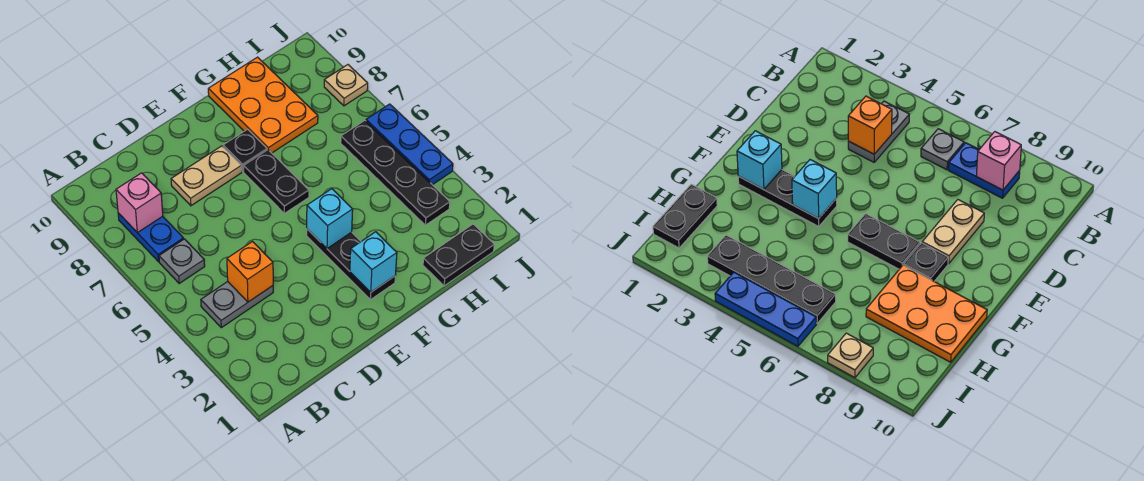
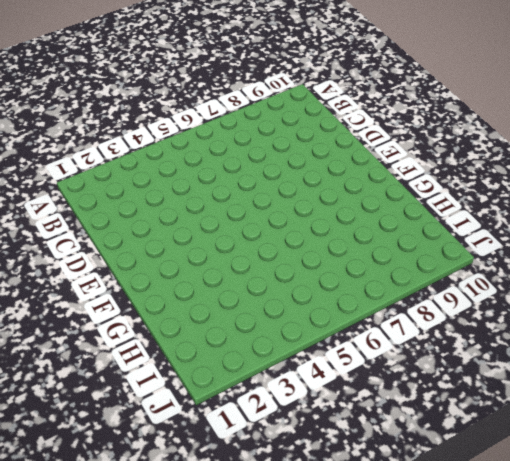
none -> grey plate B4:C4 level 1
none -> grey plate B6 level 1
none -> blue plate B7:B8 level 1

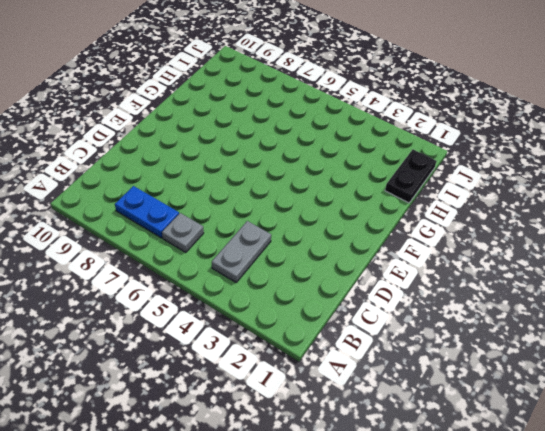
none -> tan plate D8:E8 level 1
none -> black plate F2:F4 level 1
none -> black plate F6:F7 level 1

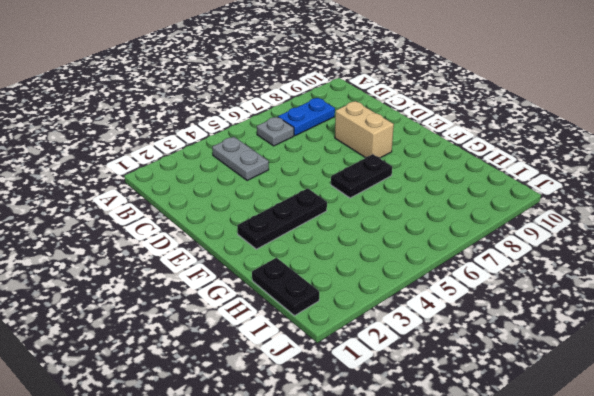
tan brick D8:E8 level 1 -> tan plate D8:E8 level 1
none -> black plate F8 level 1
none -> orange plate G8:H10 level 1
none -> black plate I3:I6 level 1

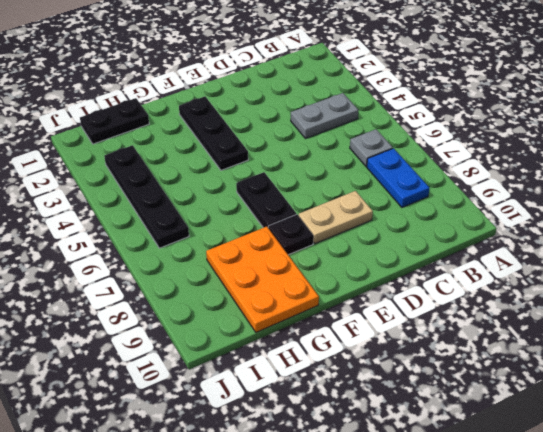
none -> blue plate J4:J6 level 1
none -> tan plate J8 level 1
none -> pink brick B8 level 2

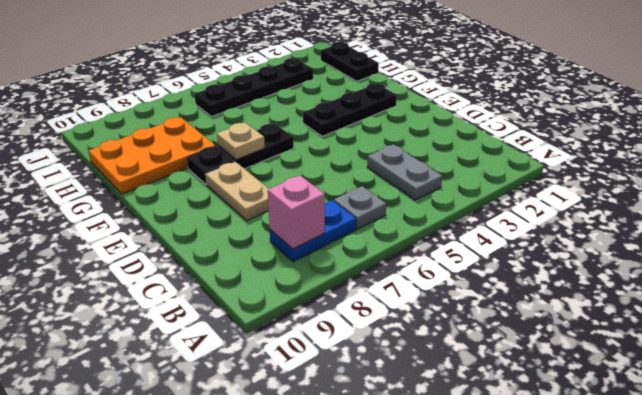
tan plate F7 level 2 -> tan plate J8 level 1
none -> blue plate J4:J6 level 1
none -> orange brick C4 level 2
none -> cyan brick F2 level 2

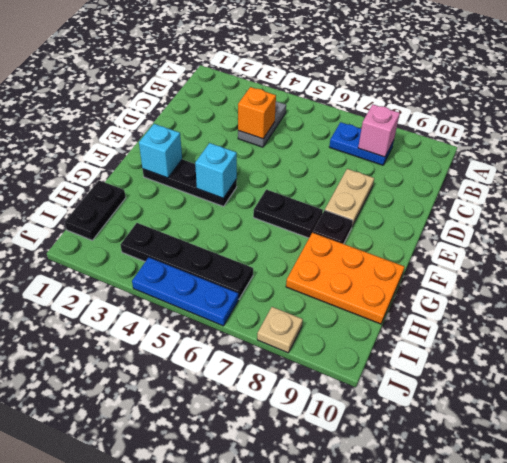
none -> grey plate B6 level 1

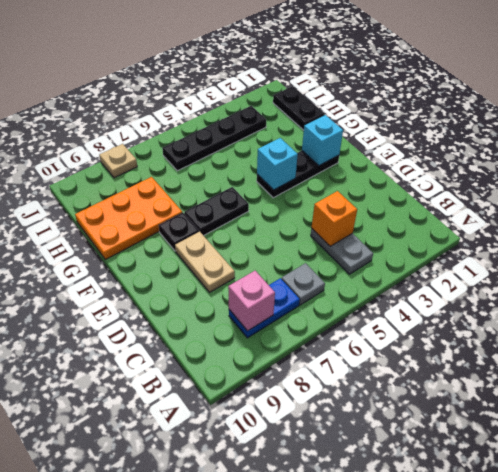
none -> blue plate J4:J6 level 1

